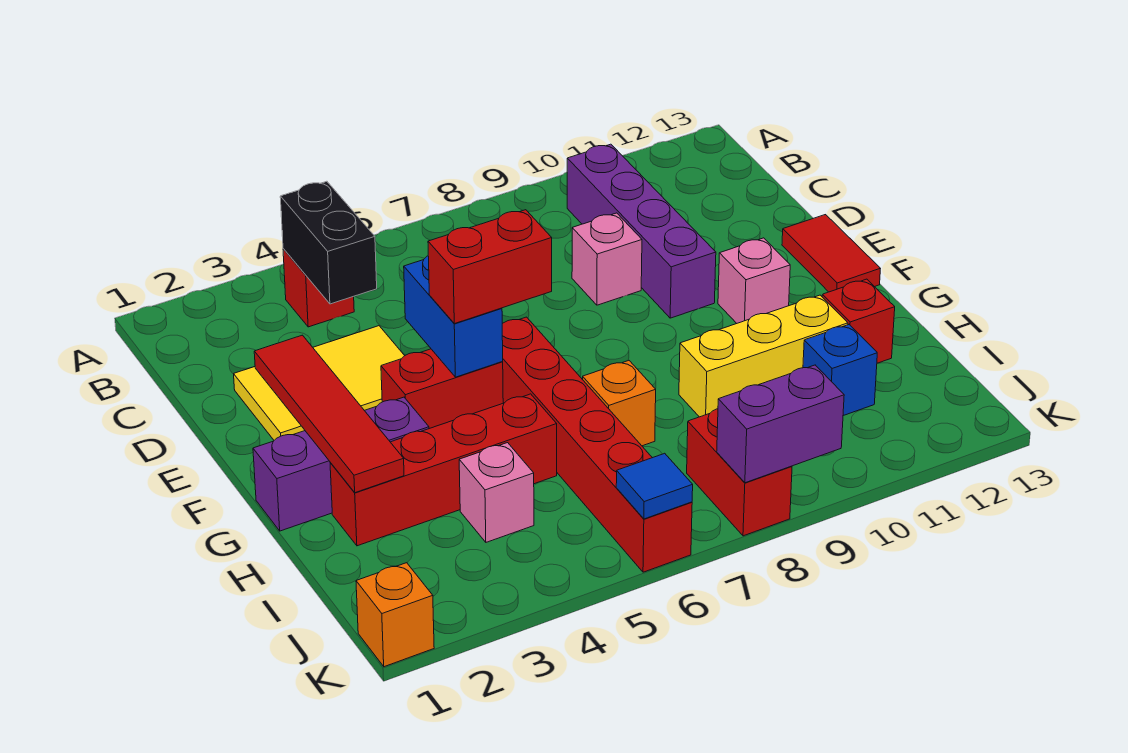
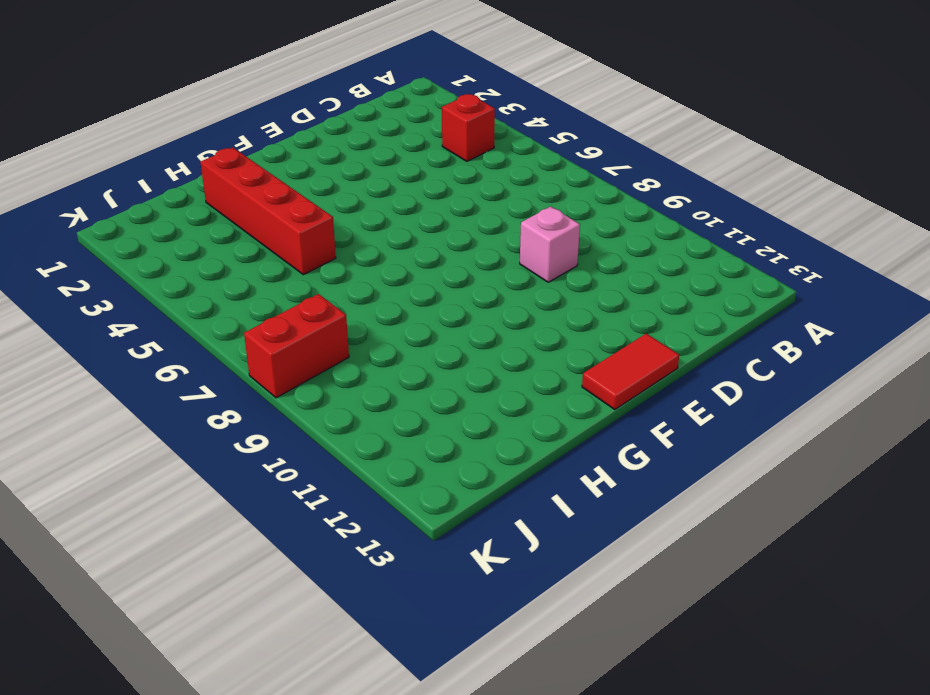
none -> purple brick B10:E10 level 1
none -> yellow tile D2:E4 level 1
none -> red brick F4:F5 level 1

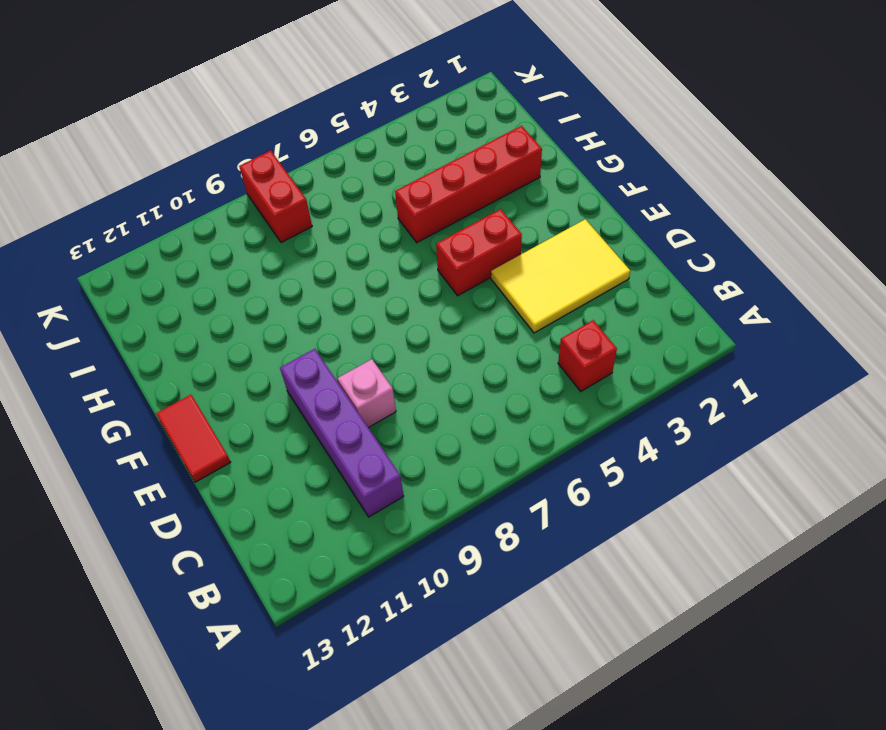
none -> red brick F6:K6 level 1
none -> pink brick F11 level 1
none -> purple brick G1:G3 level 1

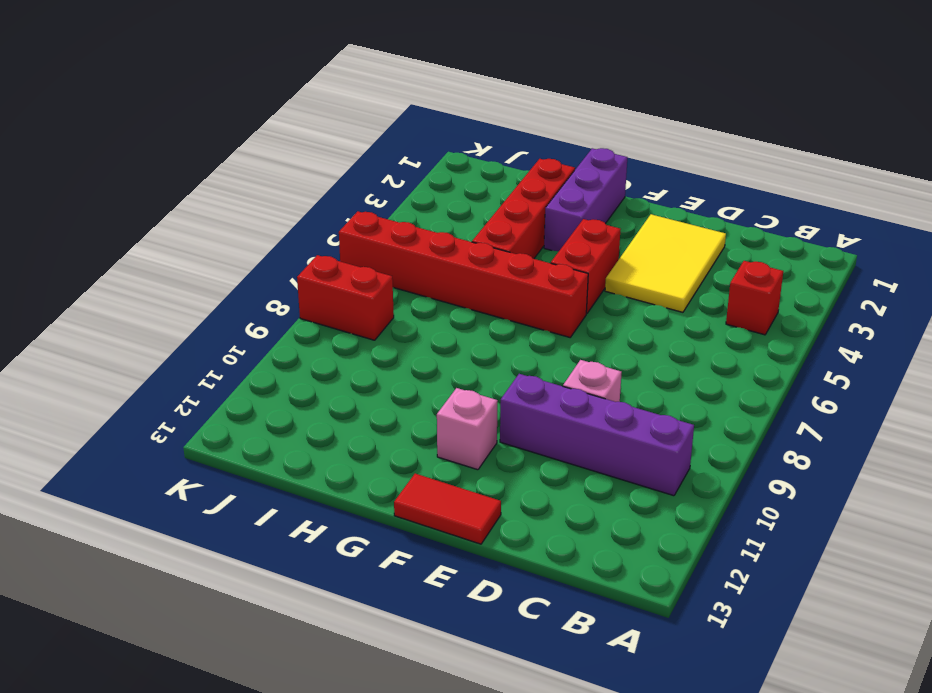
none -> orange brick H7 level 1
none -> yellow brick H9:H11 level 1
none -> red brick H12 level 1

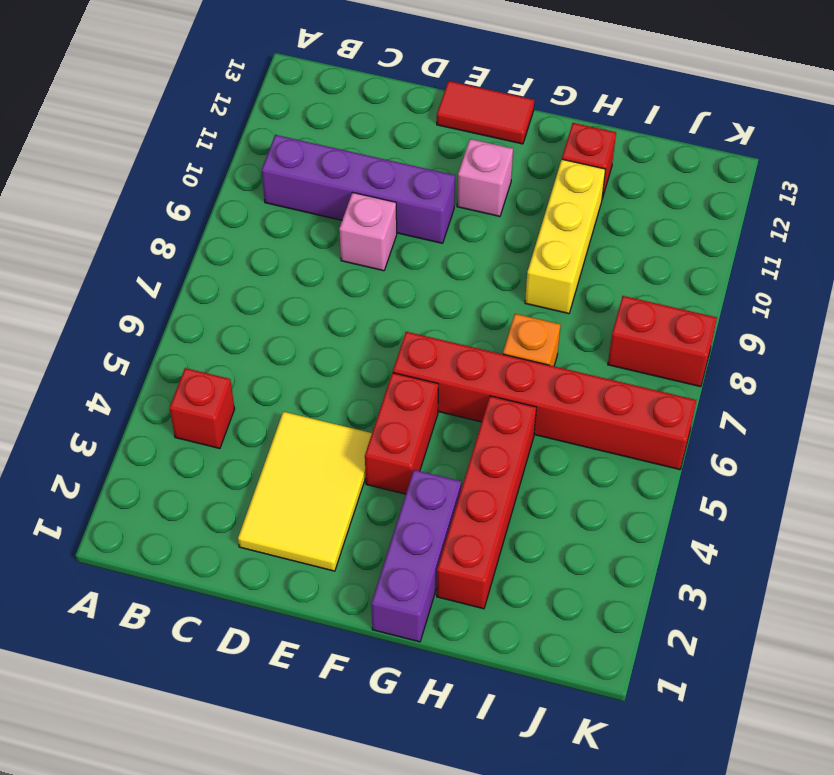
none -> pink brick I4 level 1
none -> blue brick I11 level 1
none -> orange brick K1 level 1

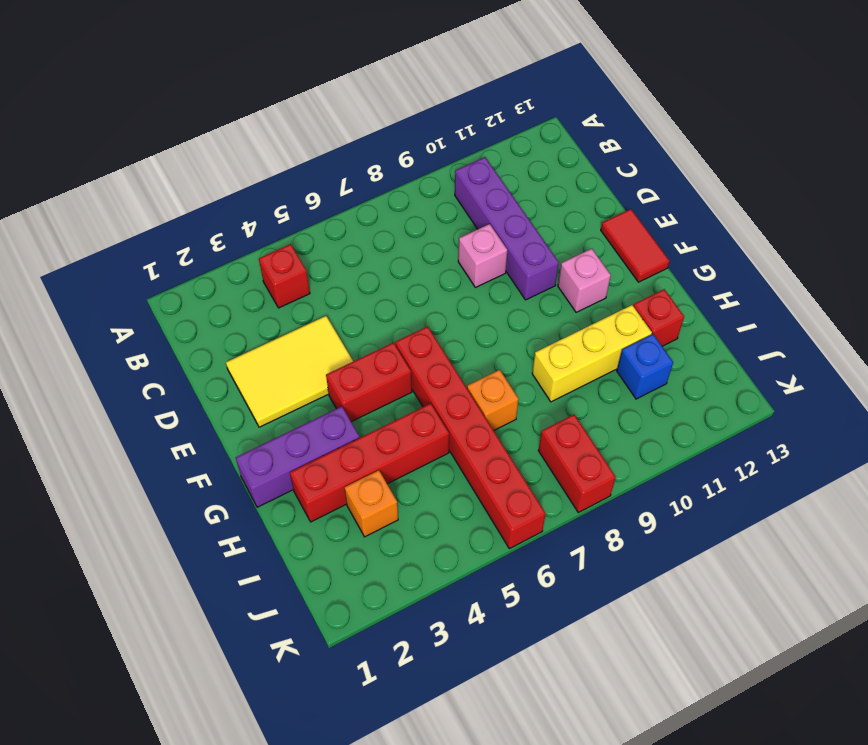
orange brick I3 level 1 -> orange brick K1 level 1
none -> pink brick I4 level 1
none -> black brick B4:C4 level 2
none -> red tile E2:H2 level 2

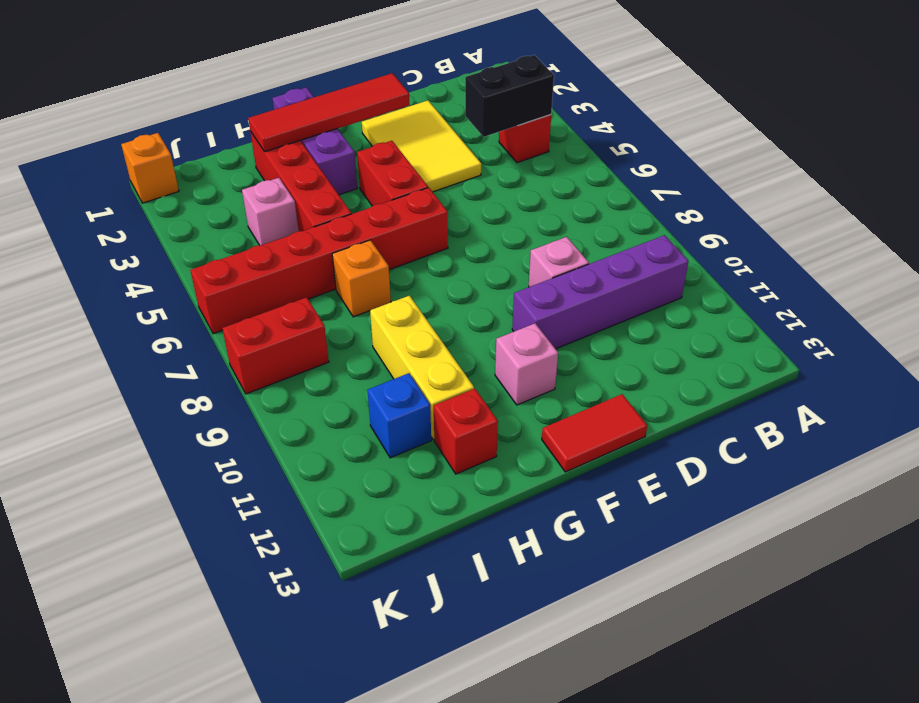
none -> blue brick E5:F5 level 2
none -> blue tile K6 level 2
none -> purple brick K8:K9 level 2

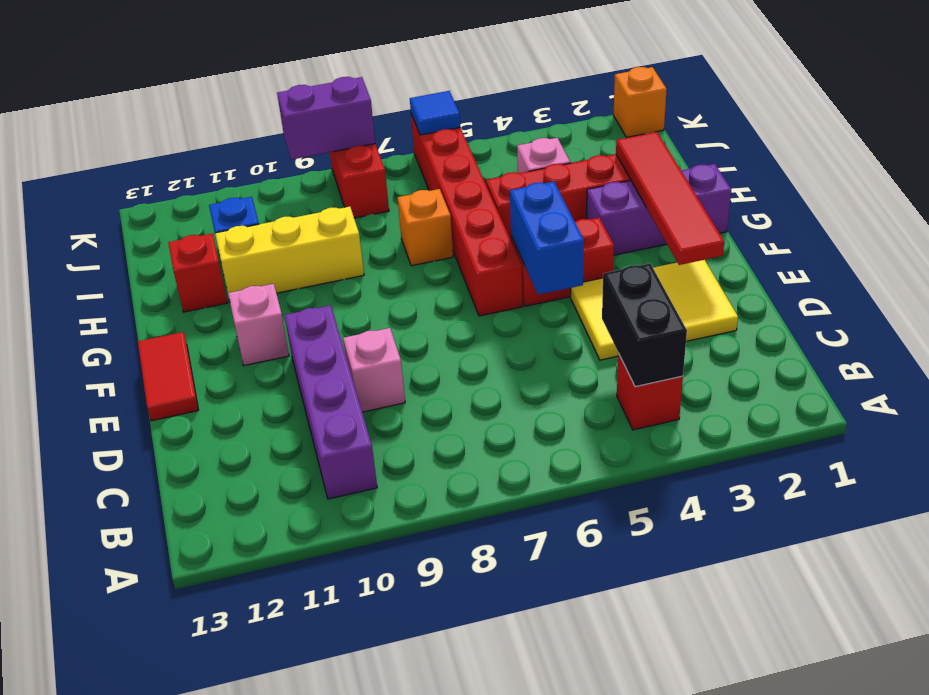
none -> red brick F5:F6 level 3

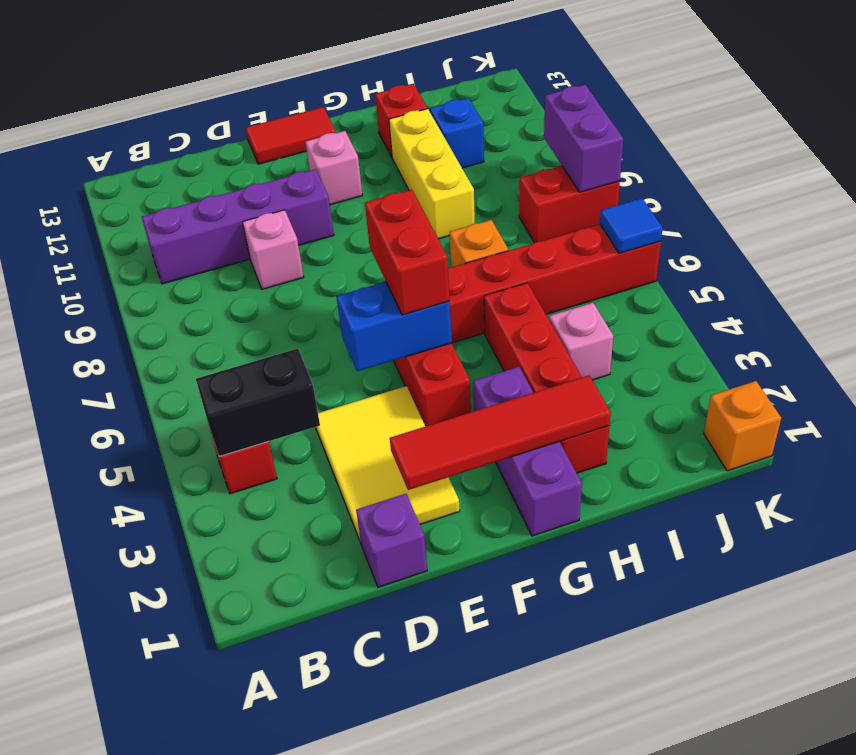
purple brick D1 level 1 -> none

